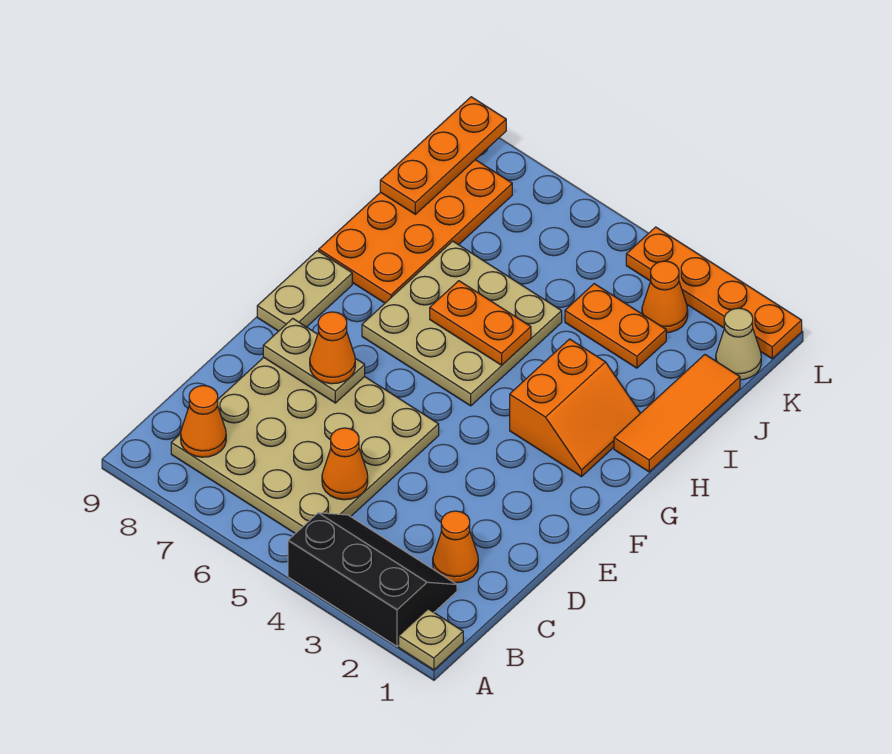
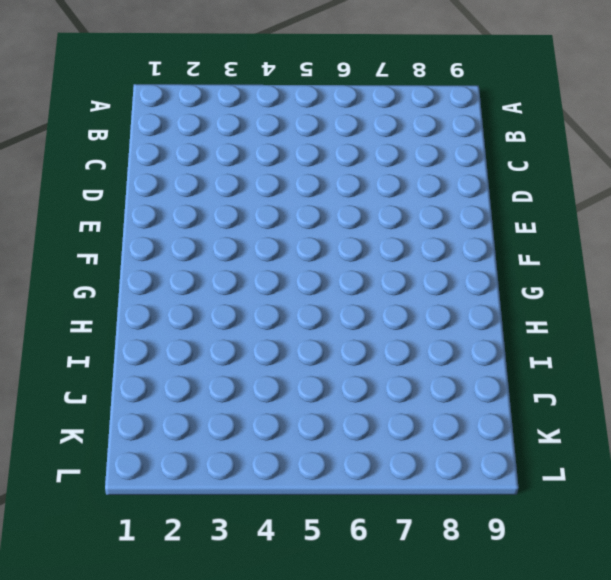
none -> tan plate A1 level 1
none -> black slope A2:B4 level 1 top A
none -> tan plate B5:E8 level 1

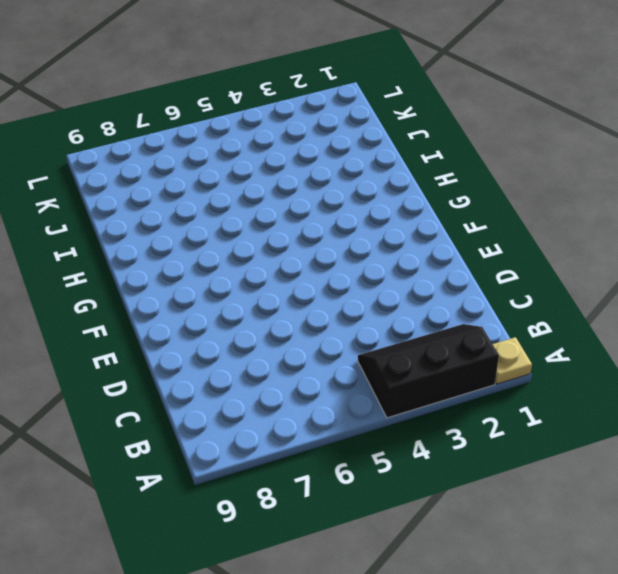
none -> tan plate B5:E8 level 1
none -> orange cone C2 level 1
none -> tan plate F9:G9 level 1

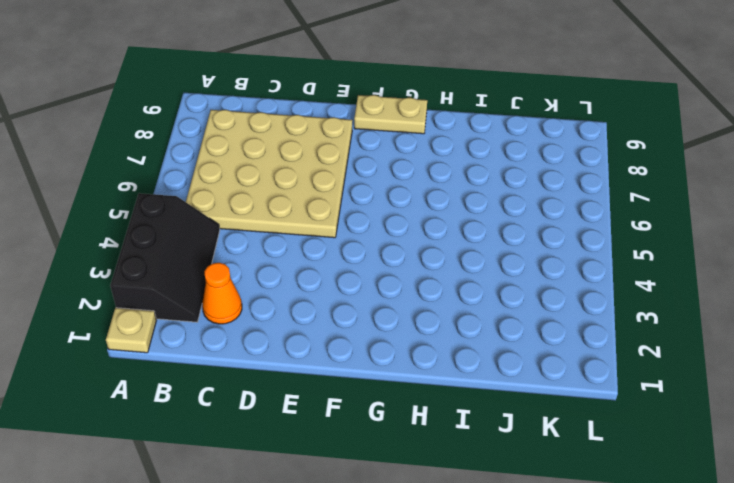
none -> orange slope G2:H3 level 1 top 3
none -> tan plate G5:I7 level 1
none -> orange tile H1:J1 level 1

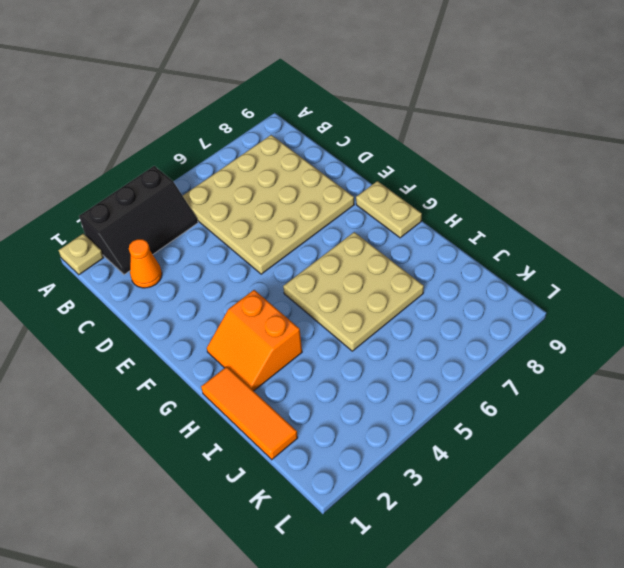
none -> orange plate H8:K9 level 1
none -> orange plate J3:J4 level 1
none -> tan cone K1 level 1

